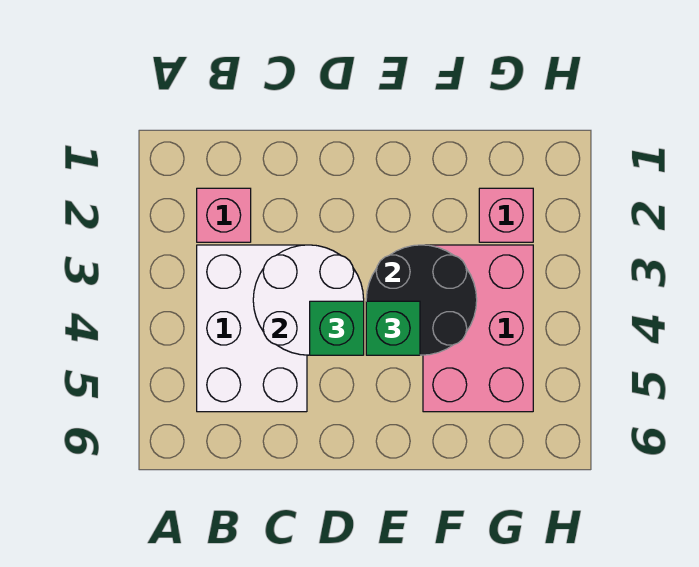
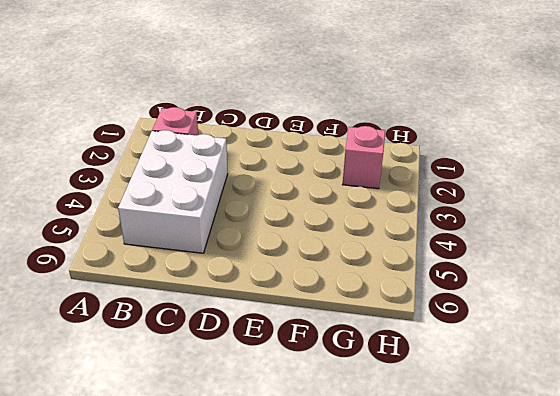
none -> pink brick F3:G5 level 1
none -> white round brick C3:D4 level 2

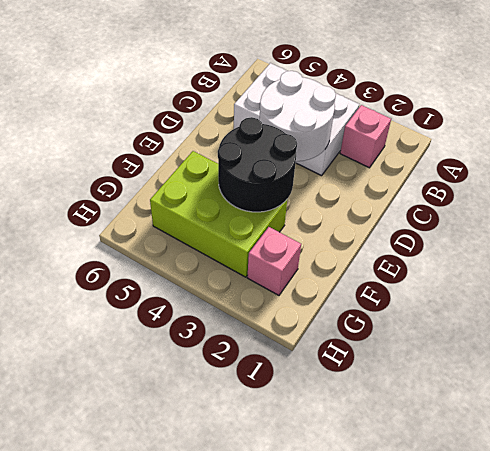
lime brick F3:G5 level 1 -> pink brick F3:G5 level 1
none -> green brick D4 level 3
none -> green brick E4 level 3

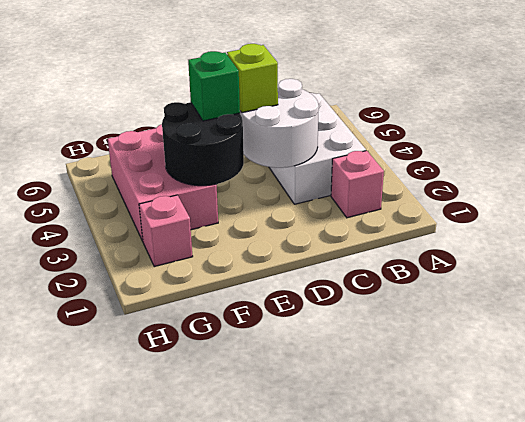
lime brick D4 level 3 -> green brick D4 level 3

